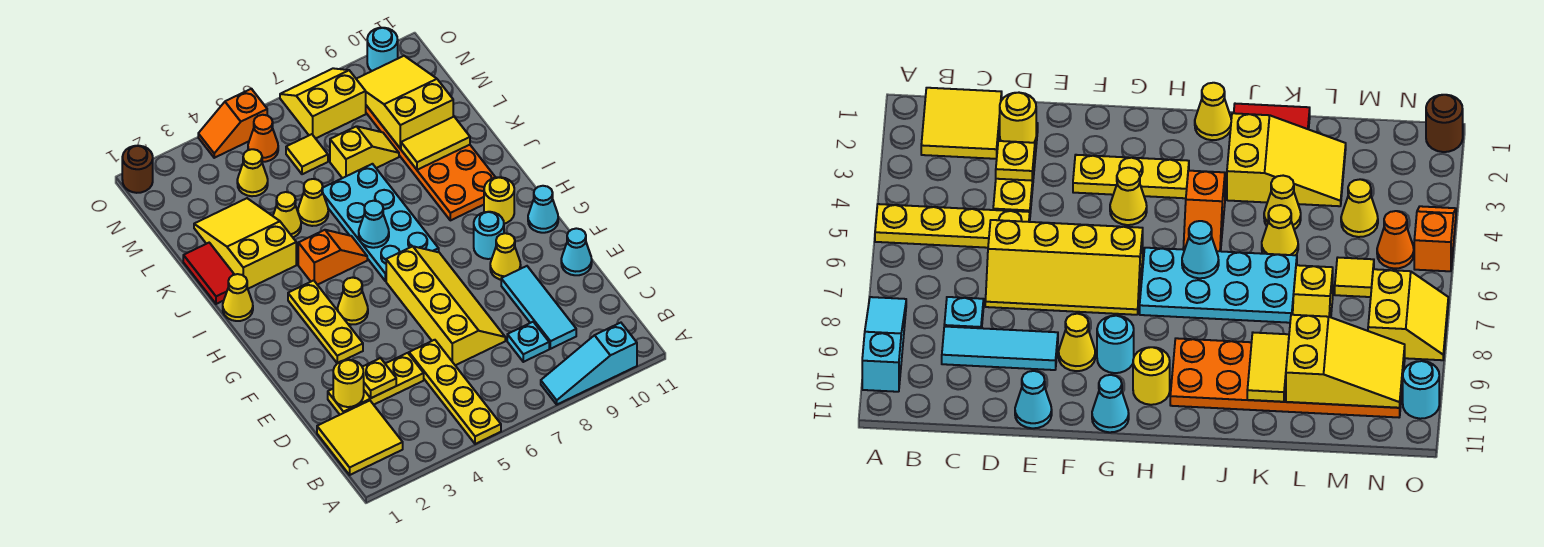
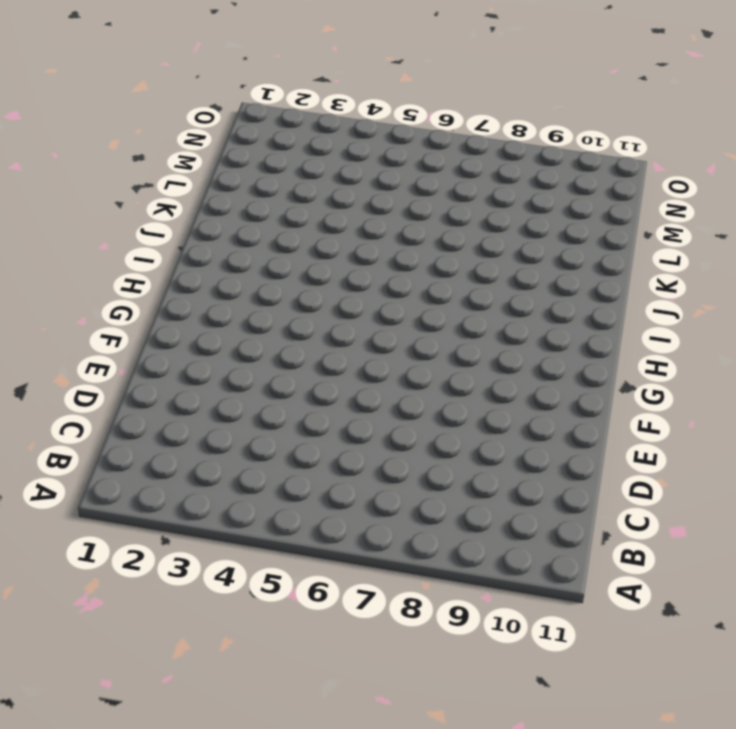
none -> yellow plate A5:D5 level 1
none -> cyan slope A8:A10 level 1 top 10
none -> yellow tile B1:C2 level 1
none -> cyan plate C8 level 1

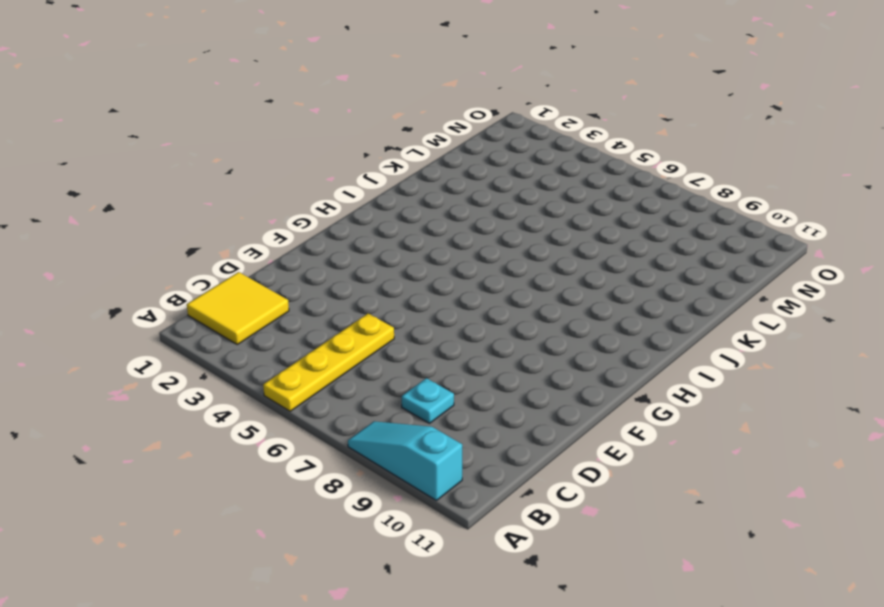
none -> cyan tile C9:E9 level 1
none -> yellow plate D2:D4 level 1
none -> yellow slope D6:G7 level 1 top 6
none -> cyan cone E11 level 1

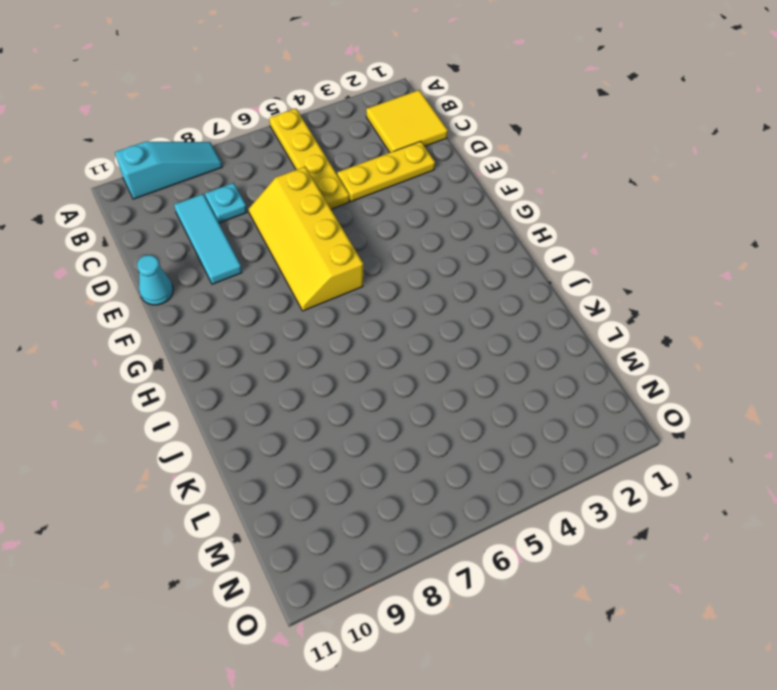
none -> yellow plate F3:H3 level 1
none -> yellow cone F9 level 1
none -> yellow cone G4 level 1
none -> cyan round brick G9 level 1

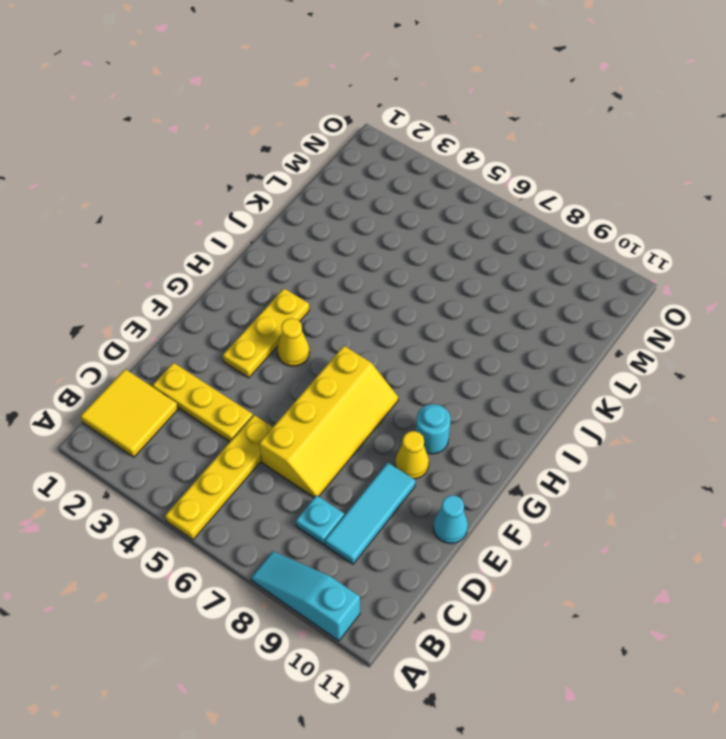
none -> cyan cone G11 level 1
none -> cyan plate H6:K7 level 1
none -> yellow round brick H10 level 1
none -> yellow cone I1 level 1

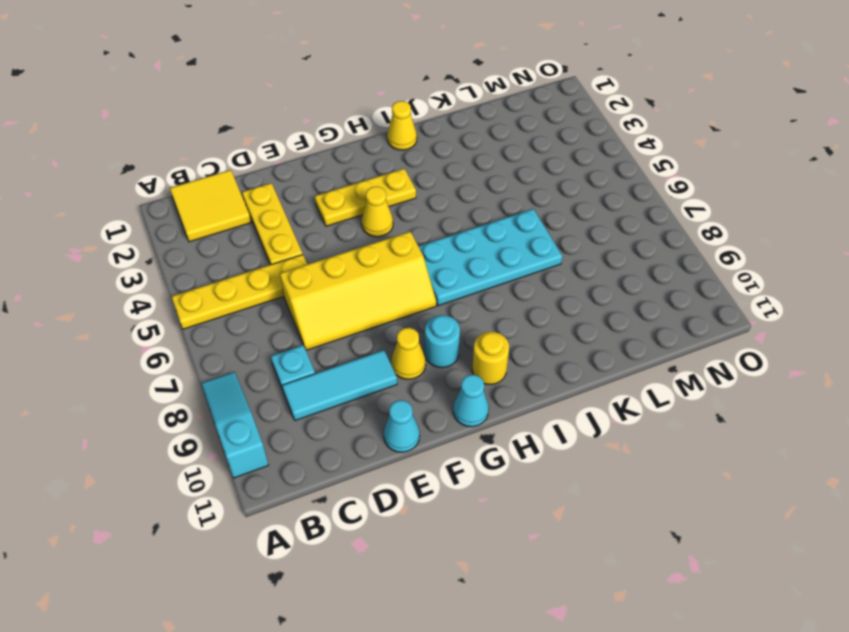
none -> orange slope I4:I5 level 1 top 4
none -> orange plate I9:N10 level 1
none -> red tile J1:K1 level 1
none -> yellow slope J2:L3 level 1 top J

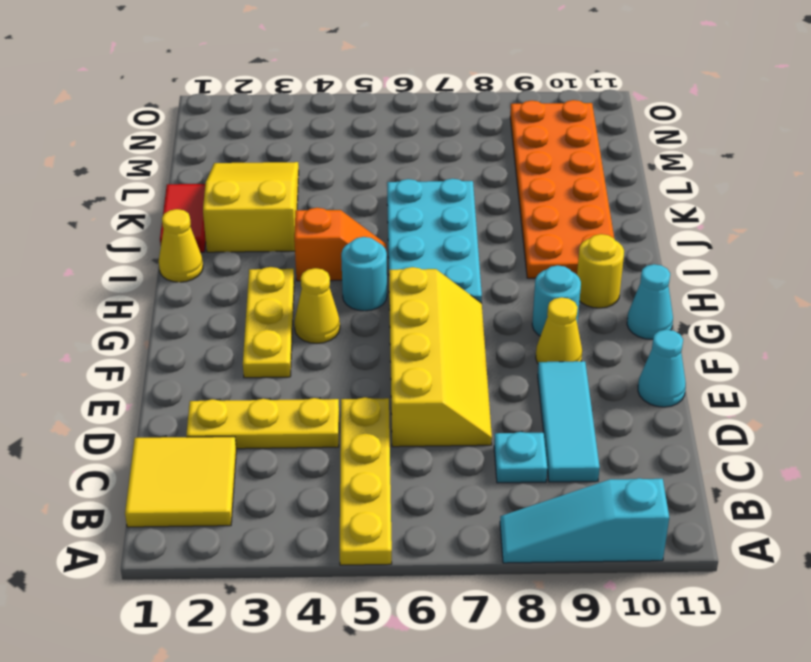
cyan round brick H5 level 1 -> cyan round brick O10 level 1
none -> yellow cone K4 level 1
none -> yellow cone K5 level 1
none -> yellow slope L7:L8 level 1 top 7
none -> yellow cone M4 level 1

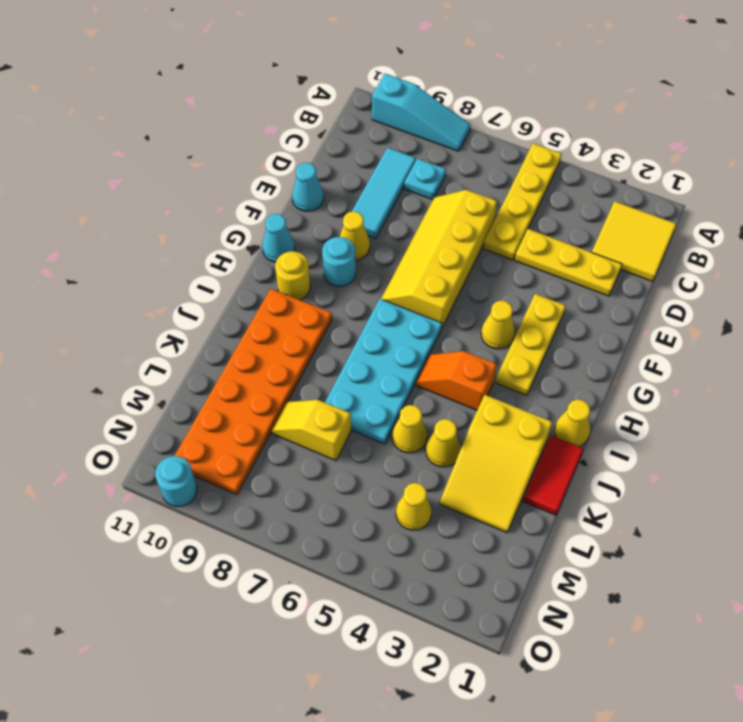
none -> yellow tile M6 level 1
none -> orange cone N5 level 1
none -> yellow slope N7:O8 level 1 top N
none -> brown round brick O1 level 1

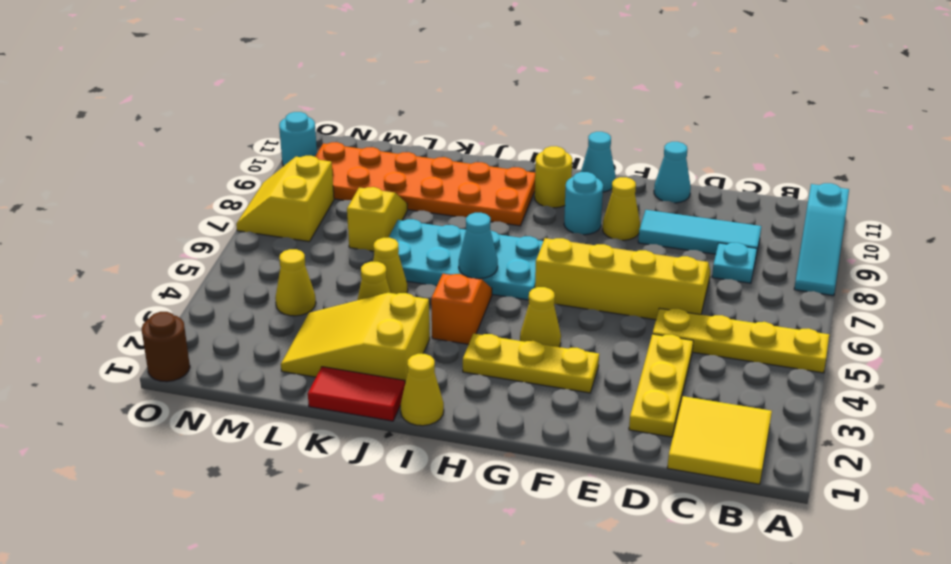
none -> yellow tile M6 level 1
none -> orange cone N5 level 1
none -> orange slope O4:O5 level 1 top 5
none -> yellow round brick D2 level 2

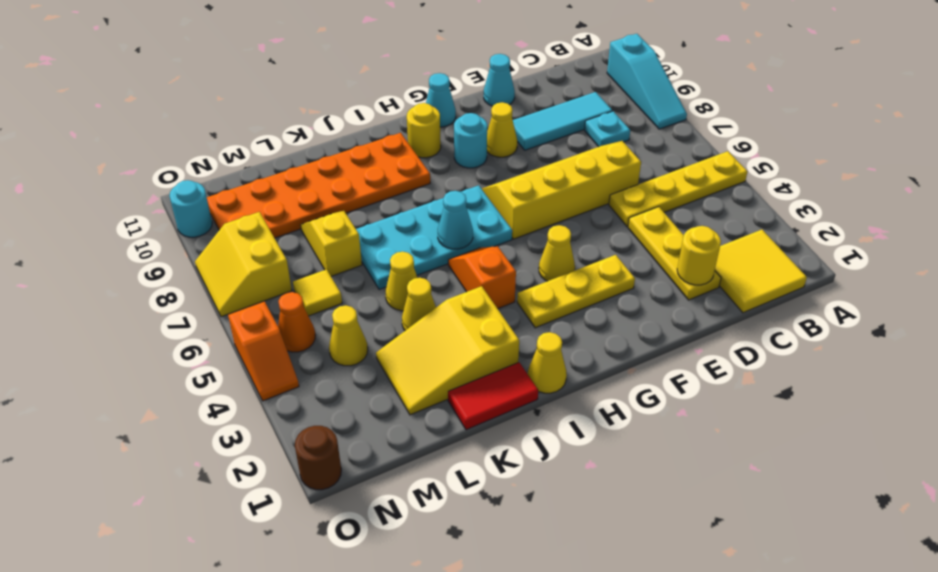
none -> yellow plate D3 level 2
none -> yellow tile K9:K10 level 2
none -> yellow slope L9:N10 level 2 top L

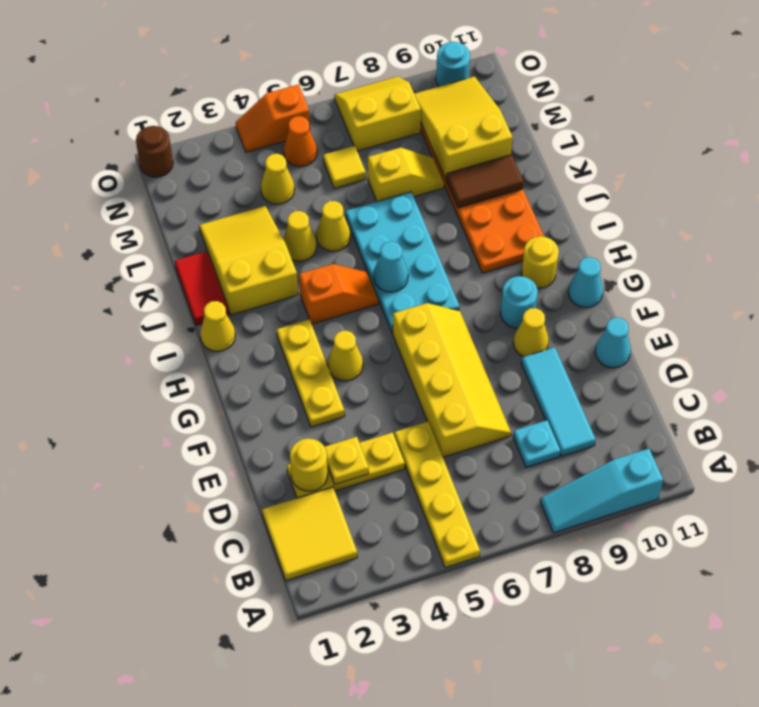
brown tile K9:K10 level 2 -> yellow tile K9:K10 level 2

